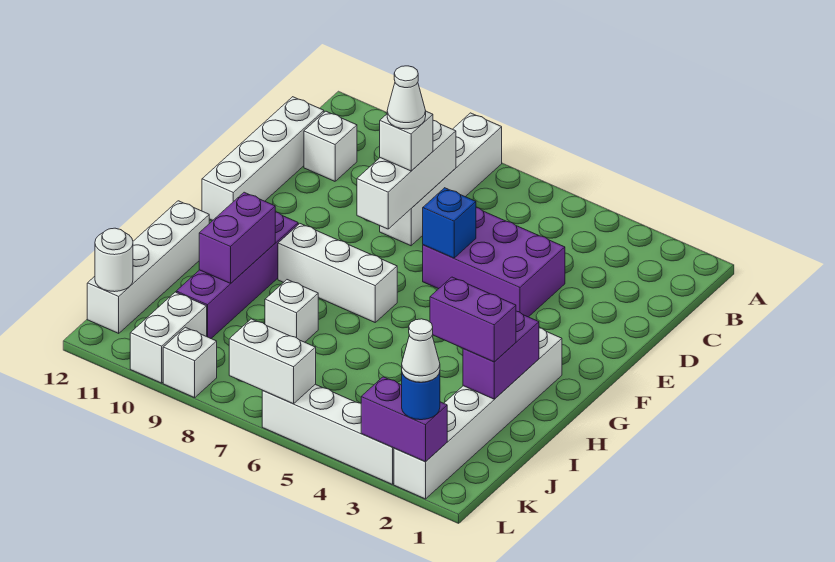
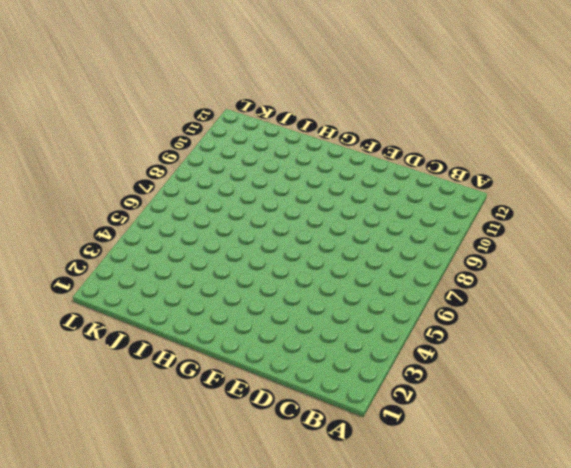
none -> white brick A8:D8 level 1
none -> white brick C11 level 1
none -> white brick C12:F12 level 1

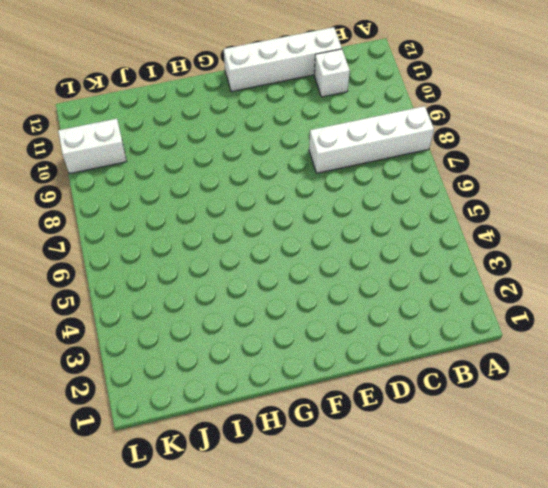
none -> purple brick D4:E6 level 1
none -> white brick G2:L2 level 1
none -> white brick G7:G9 level 1

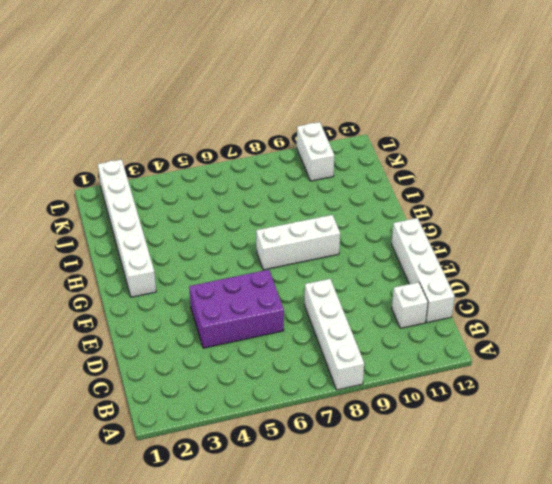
none -> purple brick G10:J10 level 1
none -> white brick H12:K12 level 1
none -> white brick I8 level 1

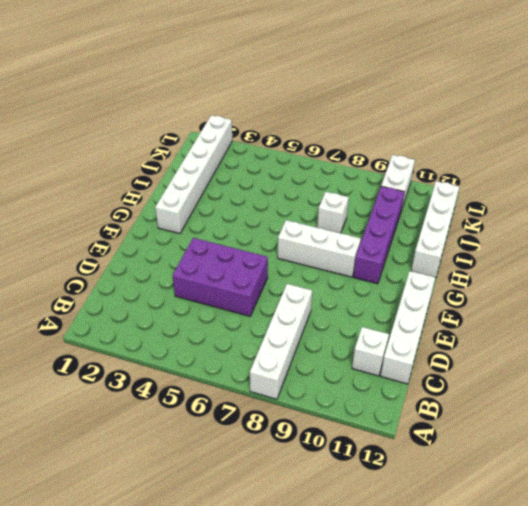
none -> white brick L3:L6 level 1
none -> white brick L9 level 1
none -> white brick C8:E8 level 2

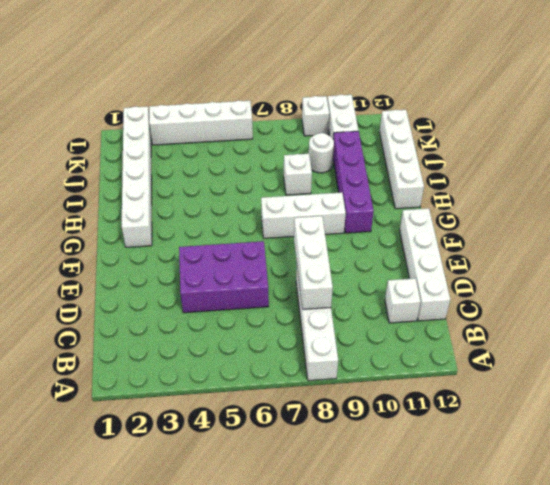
white round brick J9 level 1 -> white round brick K12 level 2
none -> blue brick E6 level 2
none -> purple brick H2:I2 level 2
none -> purple brick H10:I10 level 2

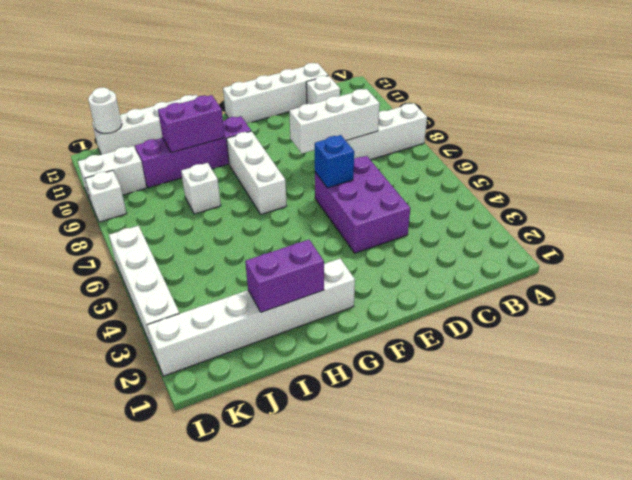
none -> purple brick L2:L3 level 2
none -> white brick L6:L7 level 2
none -> white brick D8 level 3

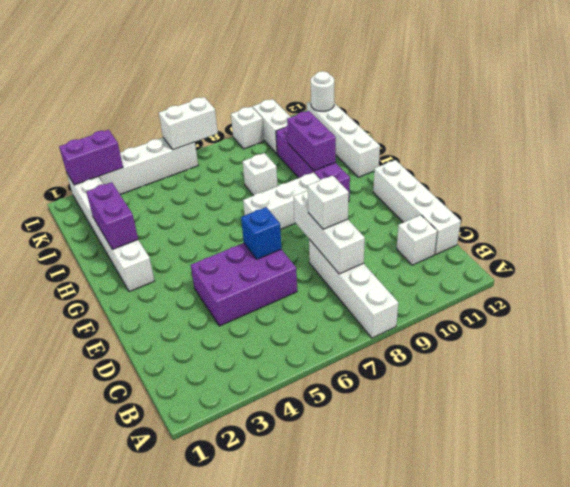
none -> purple brick I2:I3 level 3
none -> blue round brick L2 level 3
none -> white cone D8 level 4

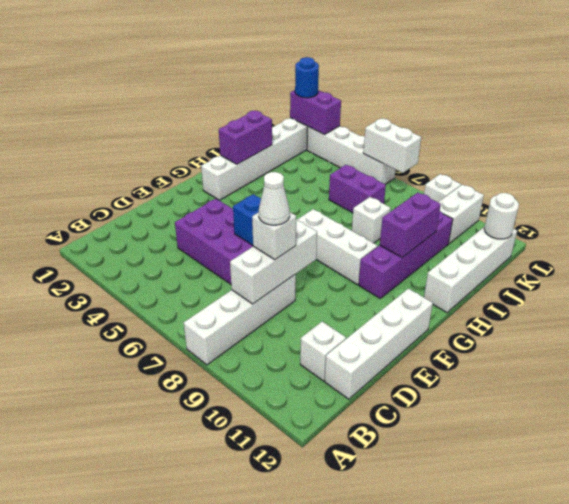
purple brick J6:J7 level 1 -> purple brick I2:I3 level 3
none -> white cone L2 level 4

